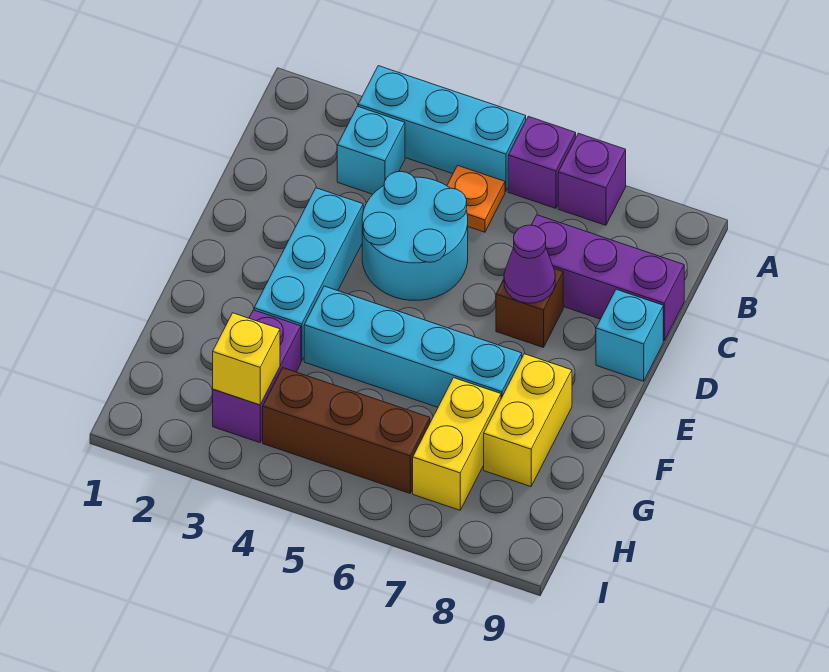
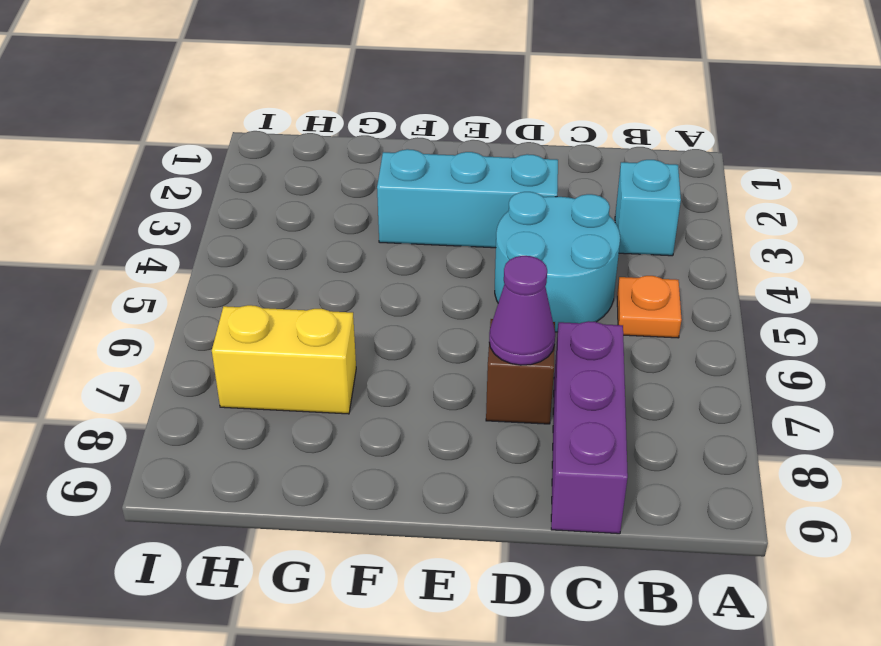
none -> cyan brick A3:A5 level 1
none -> purple brick A6 level 1
none -> purple brick A7 level 1

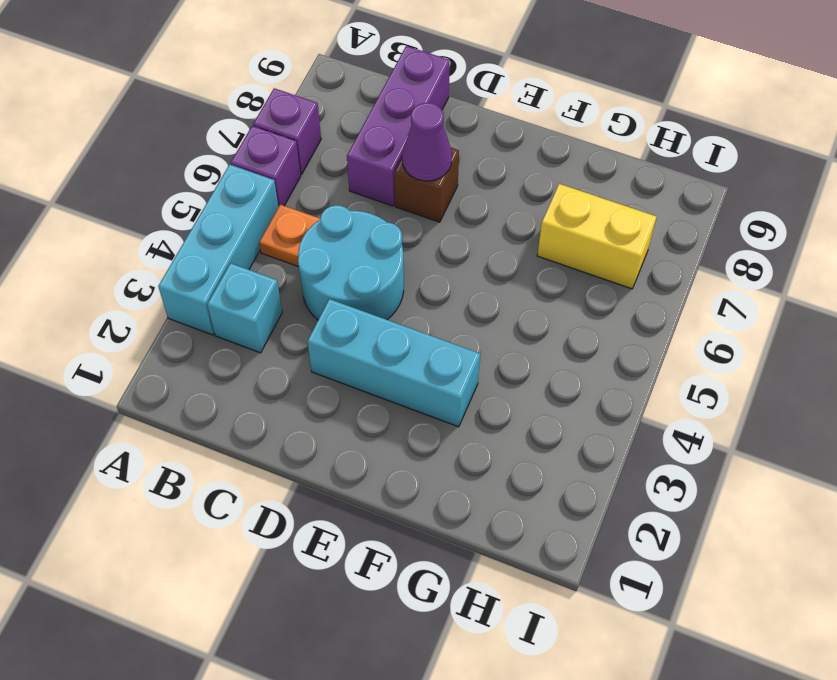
none -> cyan brick D9 level 1
none -> cyan brick F4:F7 level 1
none -> yellow brick F8:G8 level 1

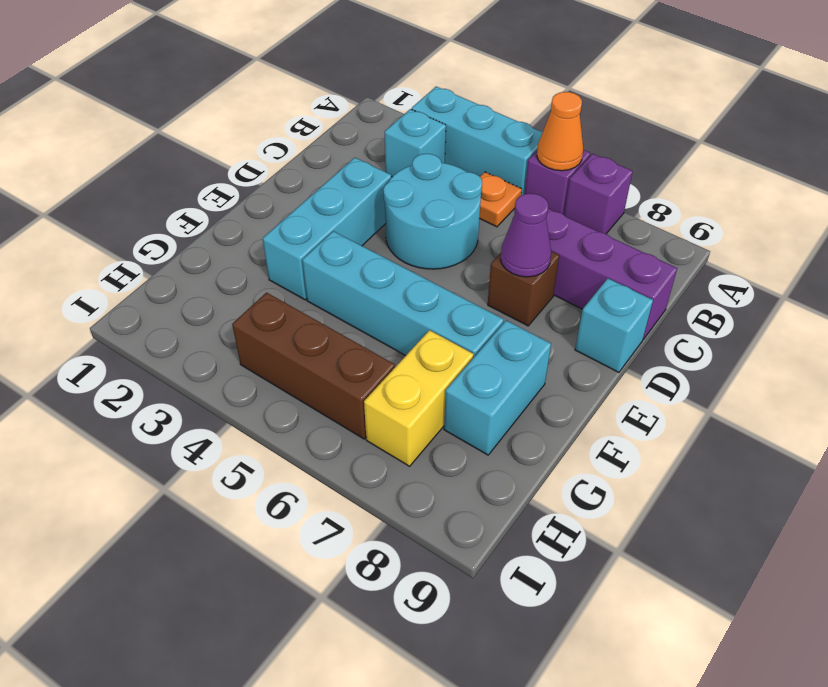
orange cone A6 level 2 -> none
cyan brick F8:G8 level 1 -> yellow brick F8:G8 level 1
none -> purple brick G3:H3 level 1
none -> yellow brick H3 level 2

